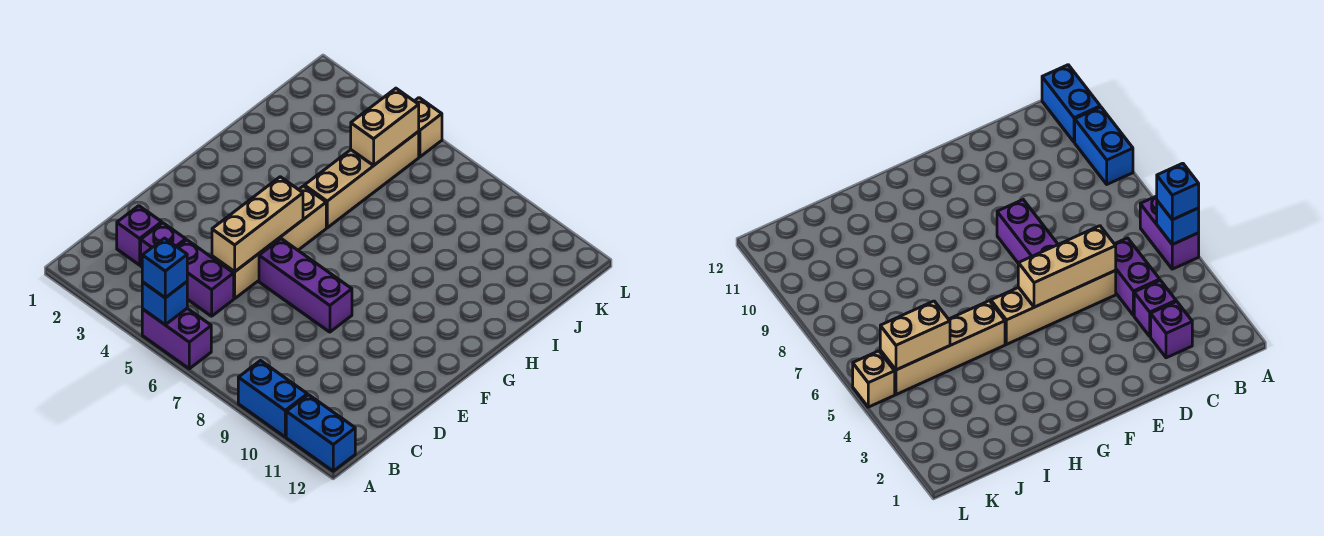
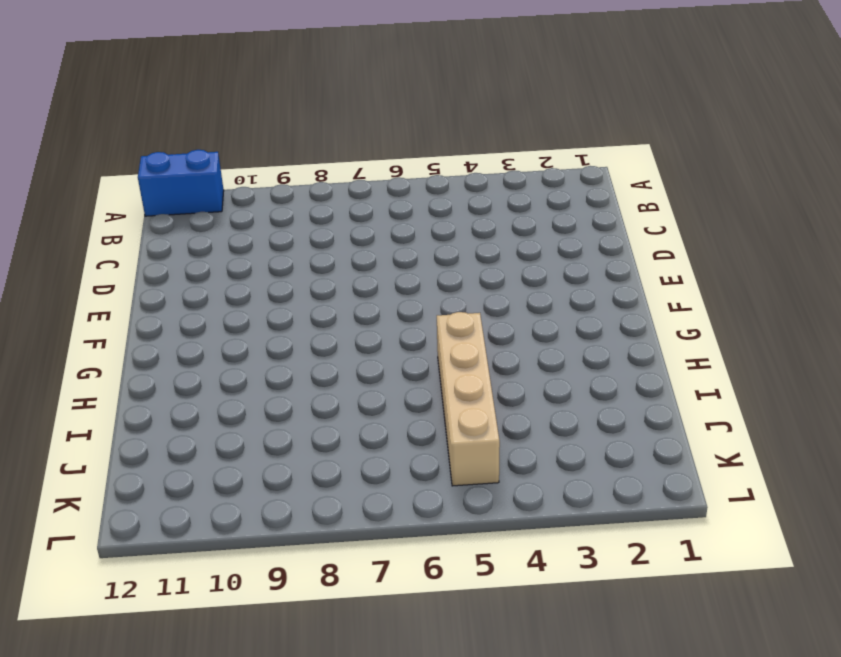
none -> purple brick A5:A6 level 1
none -> blue brick A9:A10 level 1
none -> purple brick C2 level 1

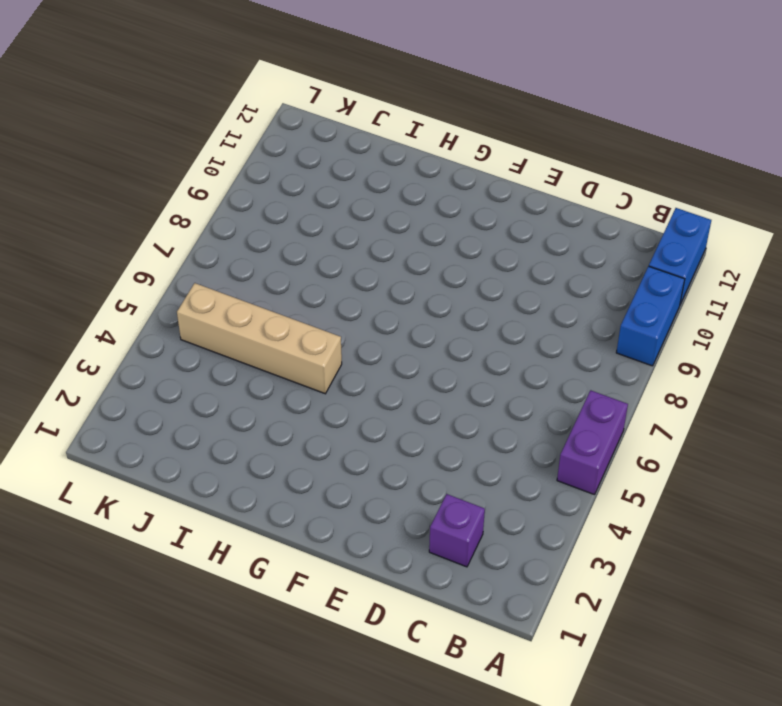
none -> purple brick C3 level 1
none -> purple brick C4:C5 level 1
none -> tan brick D5:G5 level 1

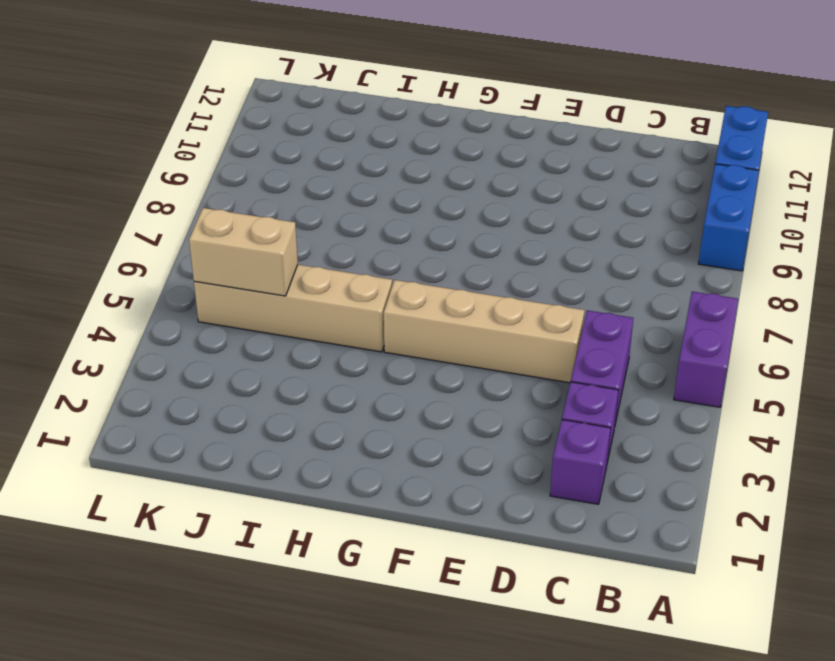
none -> purple brick E6:E8 level 1
none -> tan brick L5 level 1
none -> blue brick A5 level 2

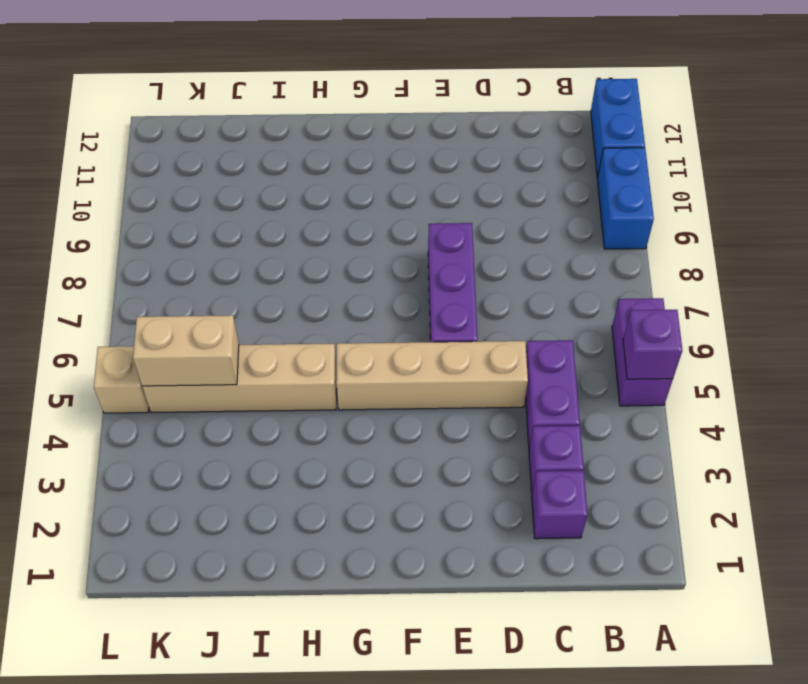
purple brick A5 level 2 -> blue brick A5 level 2
none -> tan brick D5:F5 level 2
none -> blue brick A5 level 3

